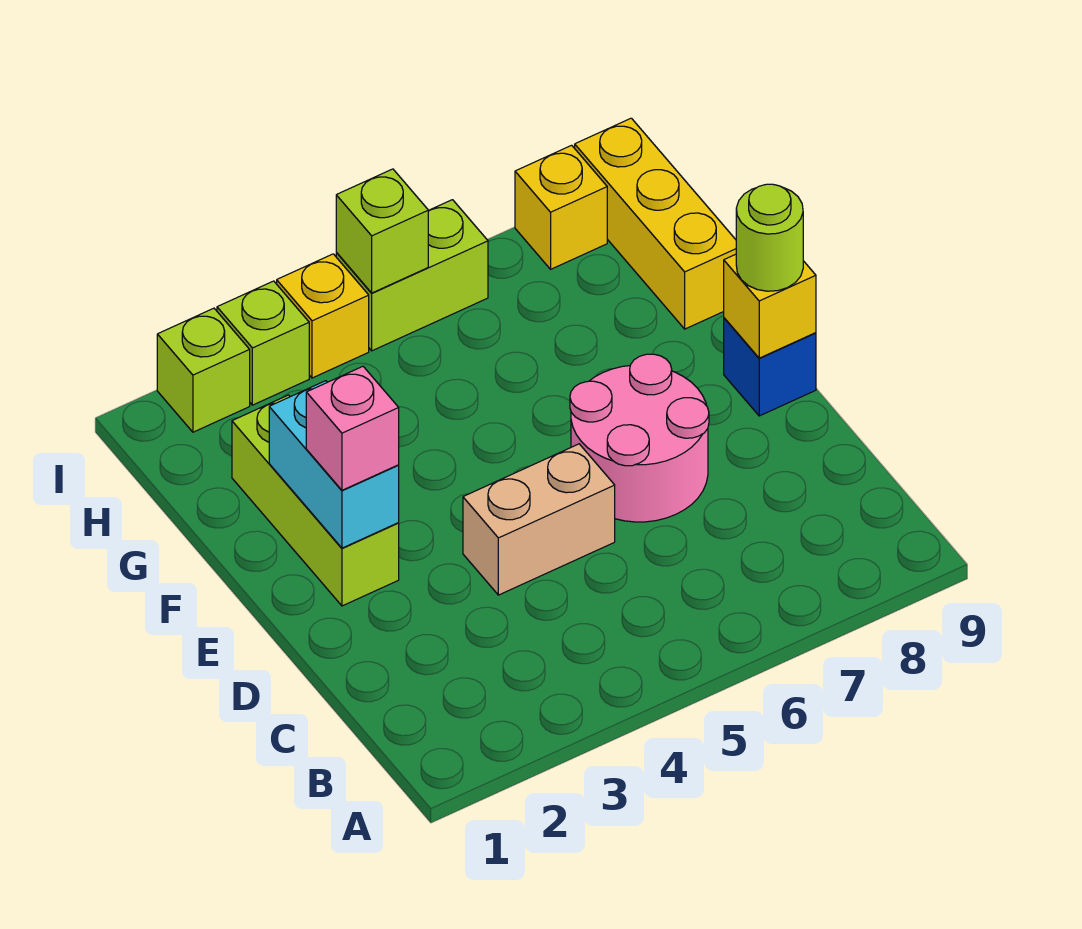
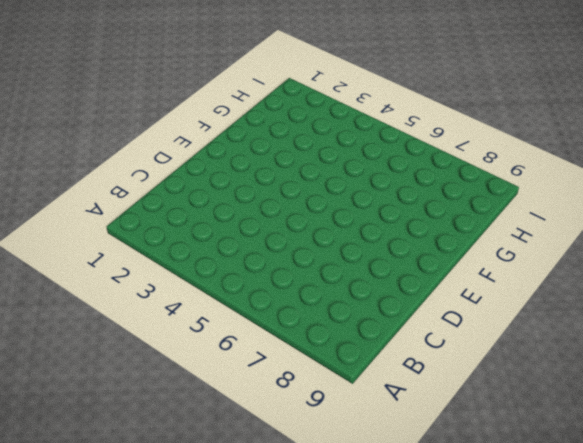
none -> tan brick D4:D5 level 1
none -> pink round brick D6:E7 level 1
none -> lime brick E2:G2 level 1

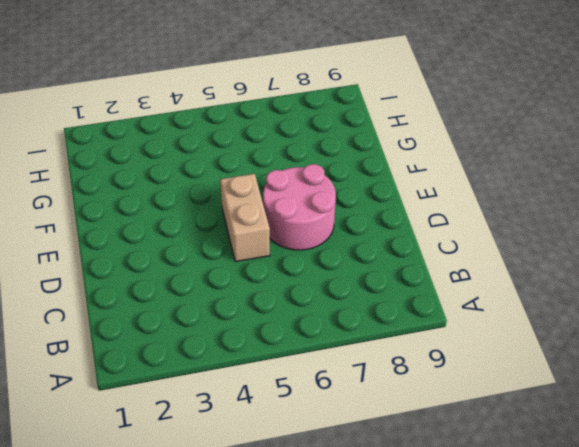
tan brick D5:E5 level 1 -> tan brick D4:D5 level 1
none -> lime brick E2:G2 level 1
none -> blue brick E9 level 1
none -> yellow brick G9:I9 level 1

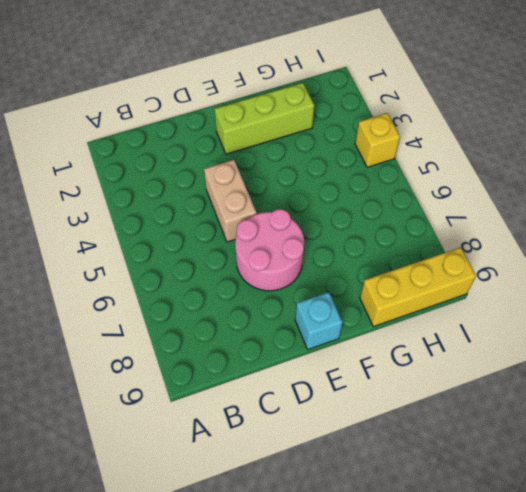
cyan brick E9 level 1 -> blue brick E9 level 1
none -> lime brick I2 level 1
none -> lime brick I3 level 1
none -> lime brick I5:I6 level 1

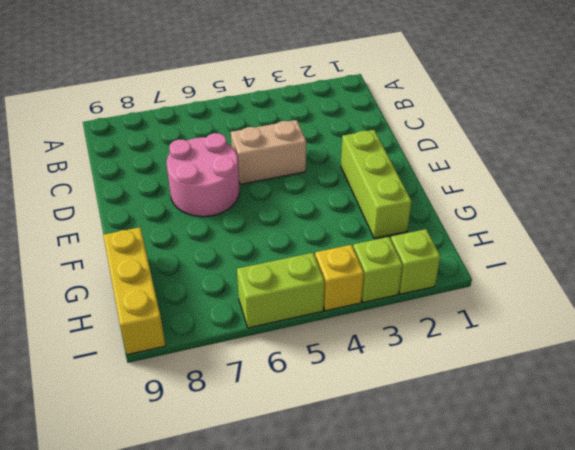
none -> blue brick E9 level 1
none -> yellow brick I8 level 1
none -> cyan brick E2:F2 level 2

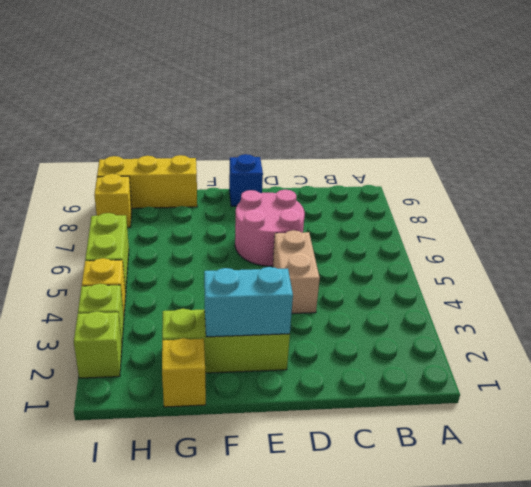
yellow brick G1 level 1 -> yellow brick E9 level 2
none -> lime brick I5 level 2
none -> pink brick E2 level 3
none -> lime round brick E9 level 3

